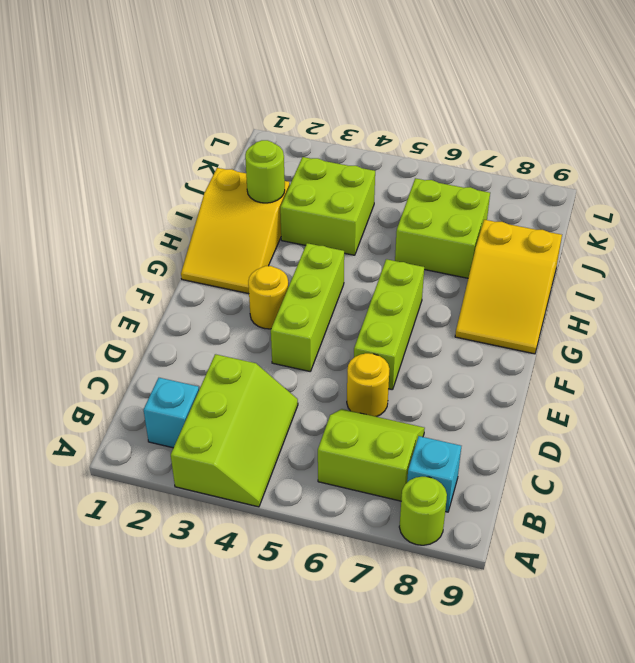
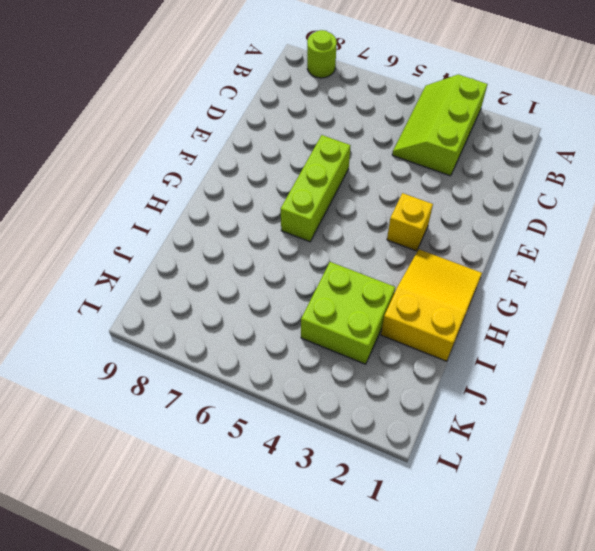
yellow brick F3 level 1 -> yellow round brick F3 level 1
none -> cyan brick B2 level 1
none -> lime slope B6:C7 level 1 top B
none -> cyan brick B8 level 1

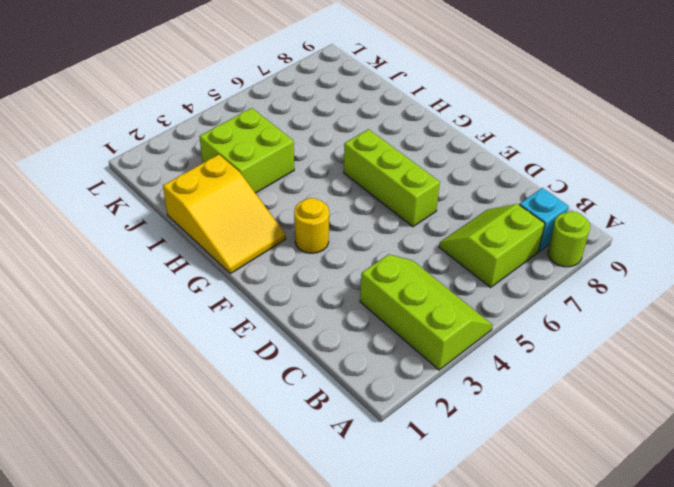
none -> cyan brick B2 level 1
none -> yellow round brick D6 level 1
none -> lime brick E4:G4 level 1

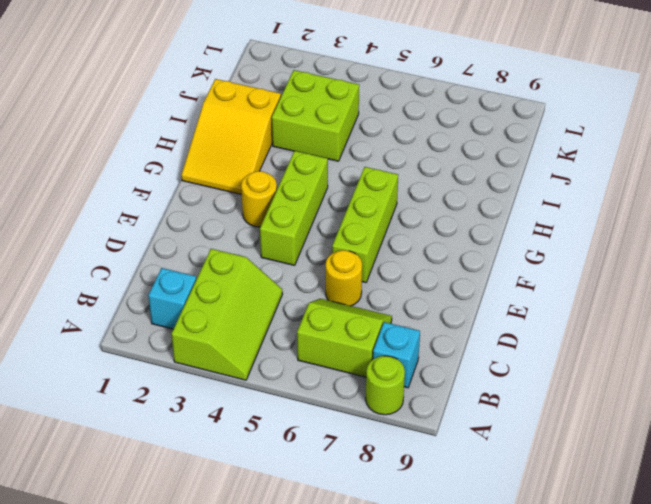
none -> yellow slope G8:I9 level 1 top I
none -> lime brick I6:J7 level 1
none -> lime round brick I2 level 2

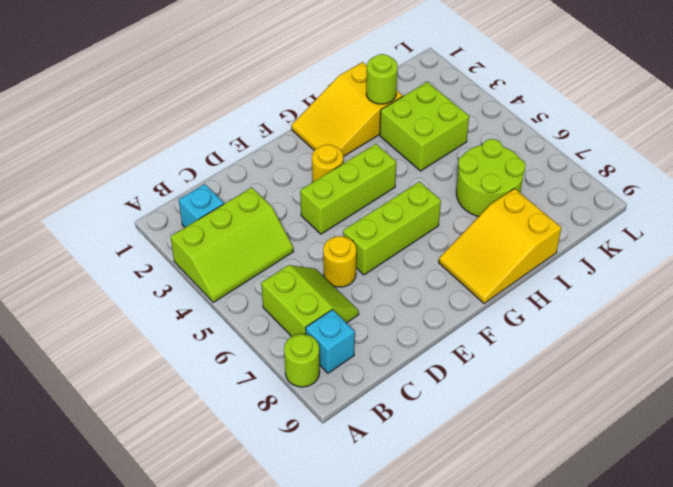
lime round brick I6:J7 level 1 -> lime brick I6:J7 level 1

